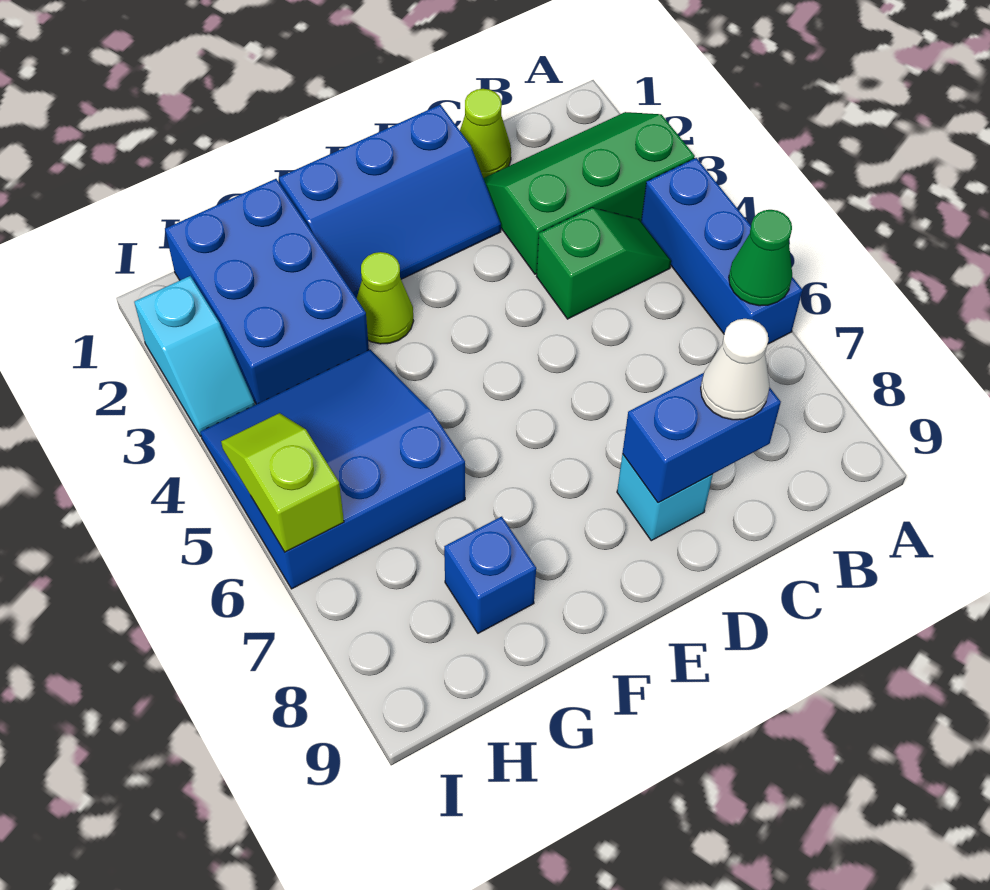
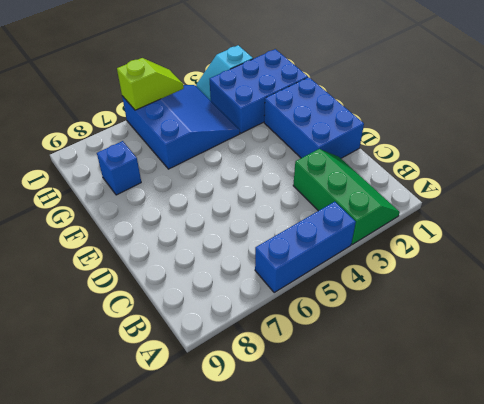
blue brick D1:F2 level 1 -> blue slope D1:F2 level 1 top 1
none -> green slope B4:C4 level 1 top C
none -> lime cone C1 level 1
none -> cyan brick D8 level 1

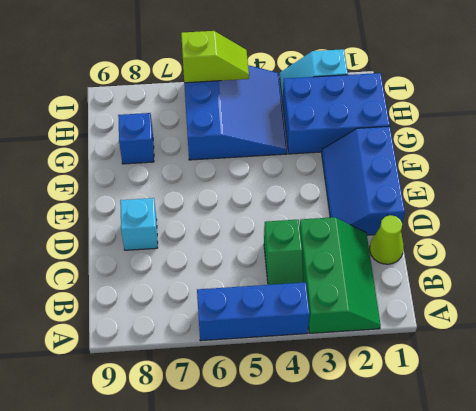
none -> lime cone F3 level 1
none -> green cone A6 level 2
none -> blue brick C8:D8 level 2

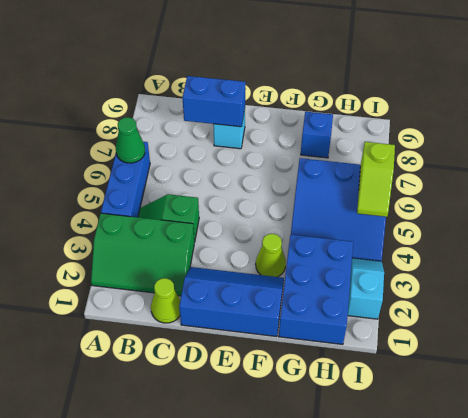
none -> white cone C8 level 3

